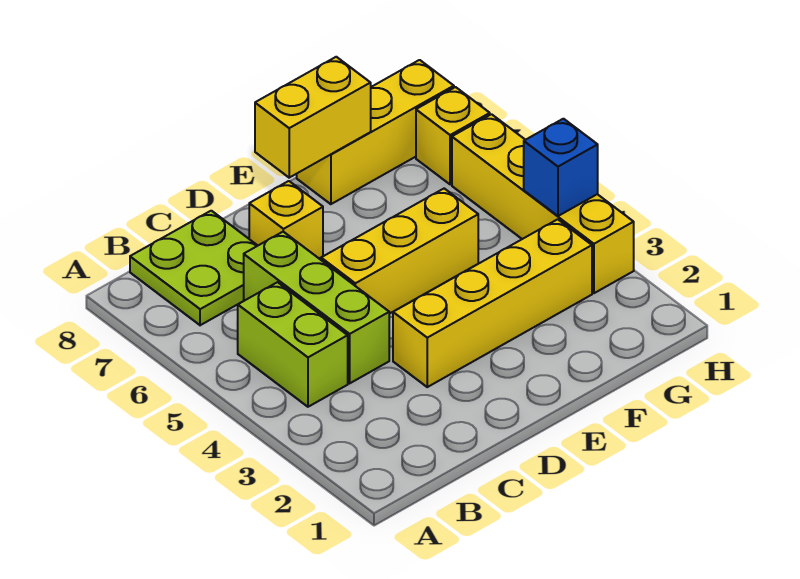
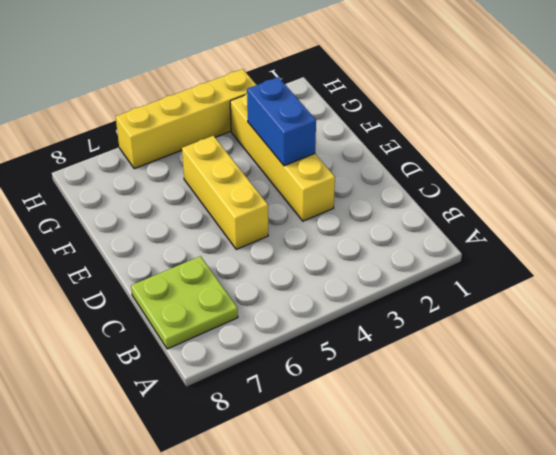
blue brick E3:F3 level 2 -> none
none -> lime brick B4:B5 level 1
none -> lime brick C4:C6 level 1

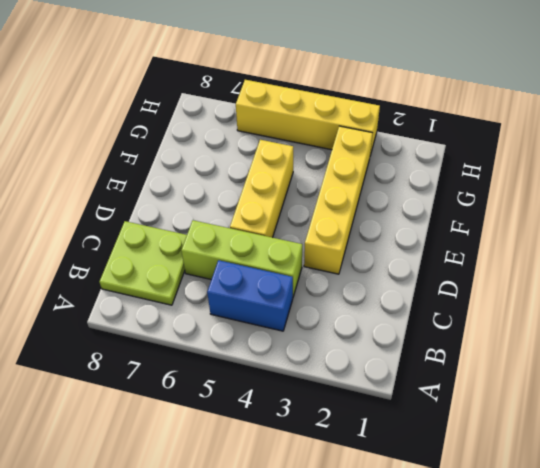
blue brick B4:B5 level 1 -> lime brick B4:B5 level 1
none -> yellow brick D7 level 1
none -> yellow brick F8:H8 level 1

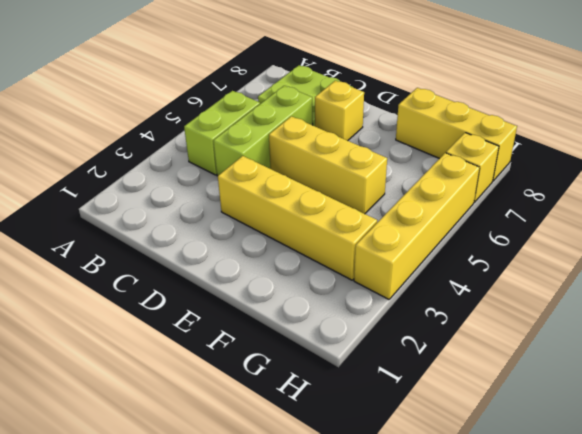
none -> yellow brick E8:F8 level 2
none -> blue brick H4 level 2

